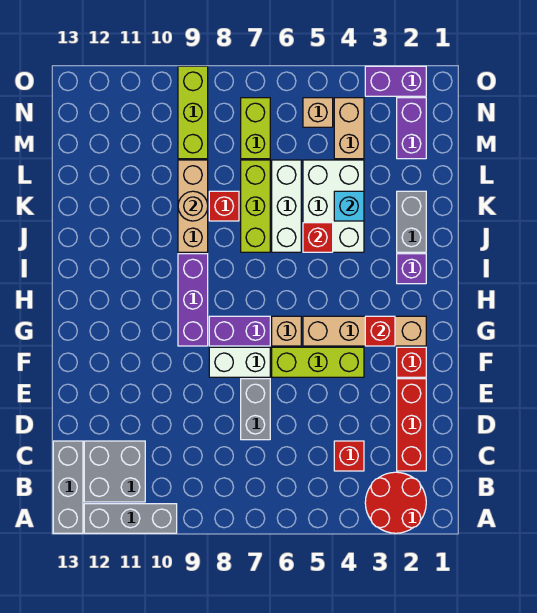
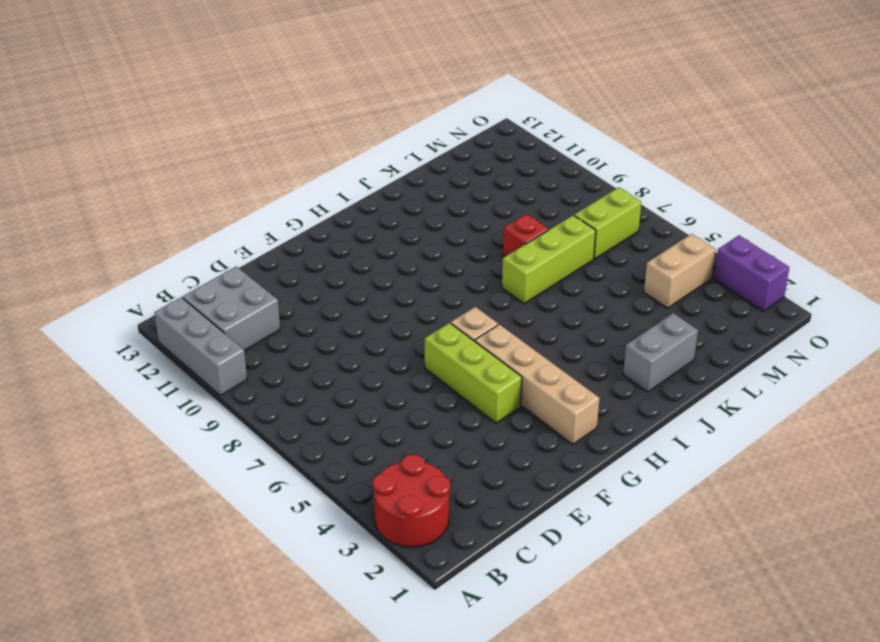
none -> grey brick A13:C13 level 1
none -> red brick C2:E2 level 1
none -> red brick C4 level 1
none -> grey brick D7:E7 level 1

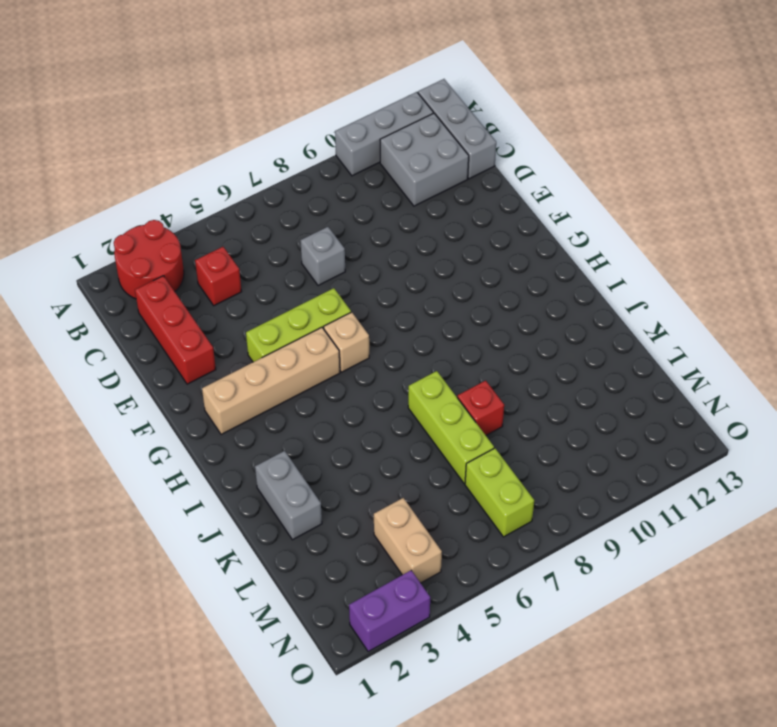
grey brick D7 level 1 -> grey brick D7:E7 level 1
none -> red brick F2 level 1
none -> white brick F7:F8 level 1
none -> purple brick G7:G8 level 1
none -> purple brick G9:I9 level 1

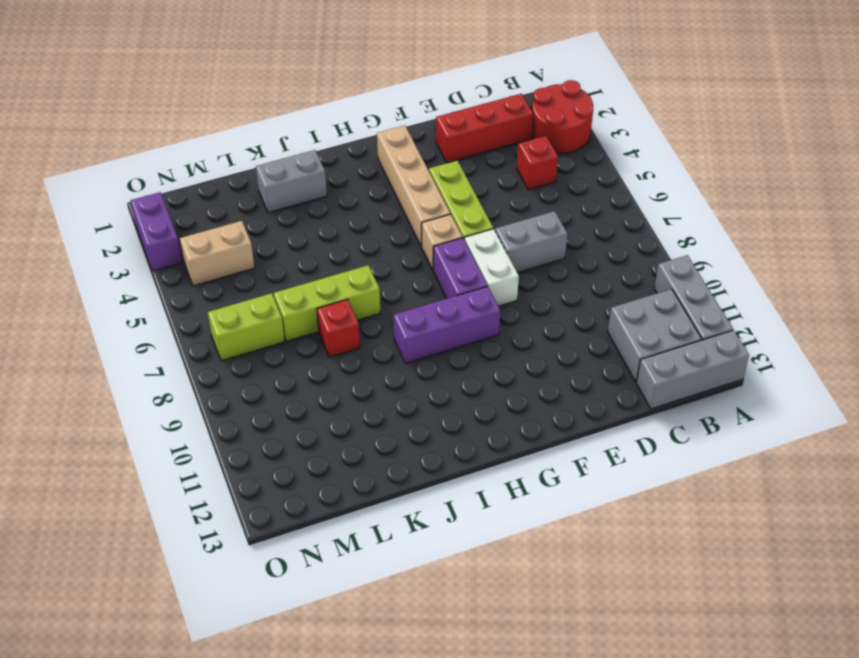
none -> red brick F2 level 1
none -> purple brick I2 level 1
none -> white brick J4:L5 level 1
none -> white brick J6:L6 level 1

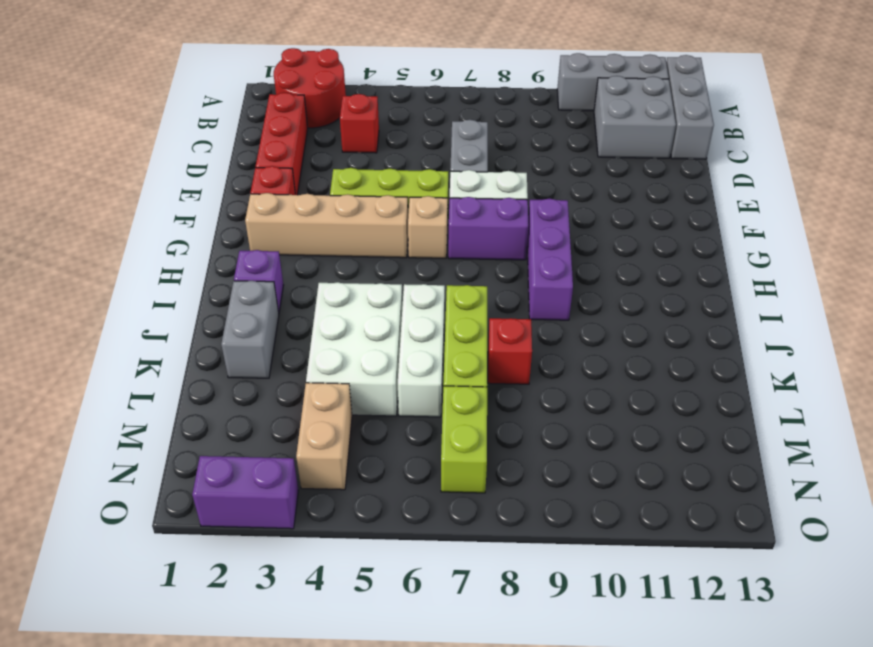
none -> tan brick J9:L9 level 1
none -> purple brick M2:N2 level 1
none -> lime brick M9:O9 level 1
none -> tan brick N5 level 1

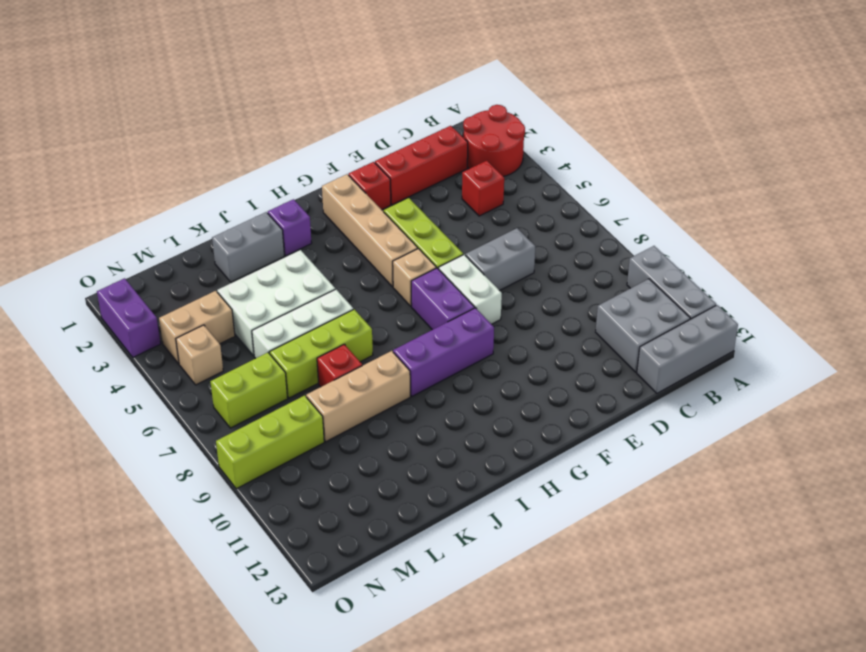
none -> purple brick M2:N2 level 1
none -> red brick G3 level 2
none -> red brick J5 level 2
none -> cyan brick K4 level 2

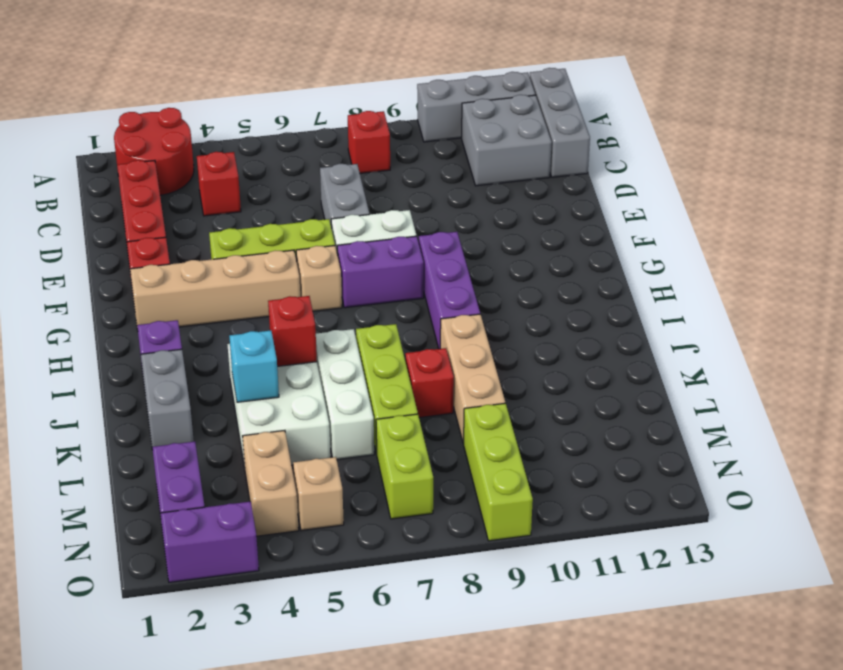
red brick B8 level 1 -> red brick G3 level 2
none -> tan round brick K9 level 2

